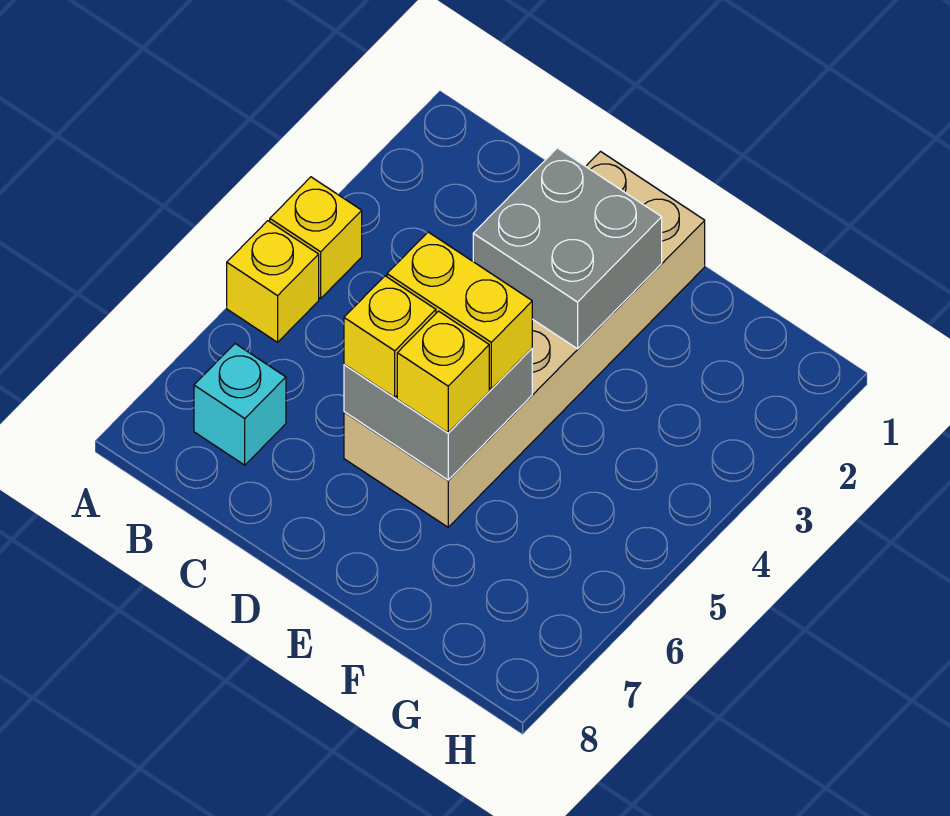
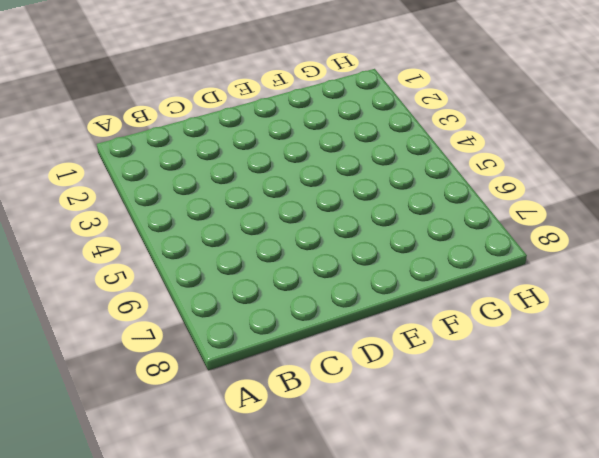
none -> yellow brick A4 level 1
none -> yellow brick A5 level 1

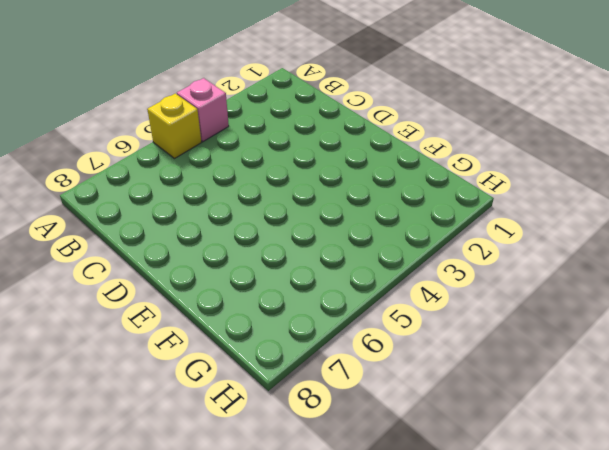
pink brick A4 level 1 -> yellow brick A4 level 1
none -> cyan brick B7 level 1
none -> tan brick D1:E6 level 1

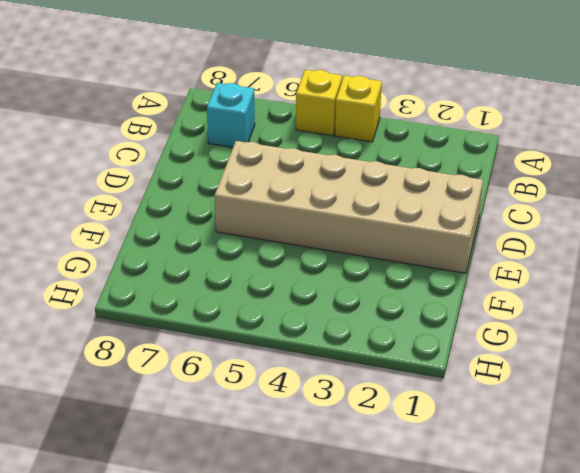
none -> grey brick D2:E3 level 2
none -> grey brick D5:E6 level 2

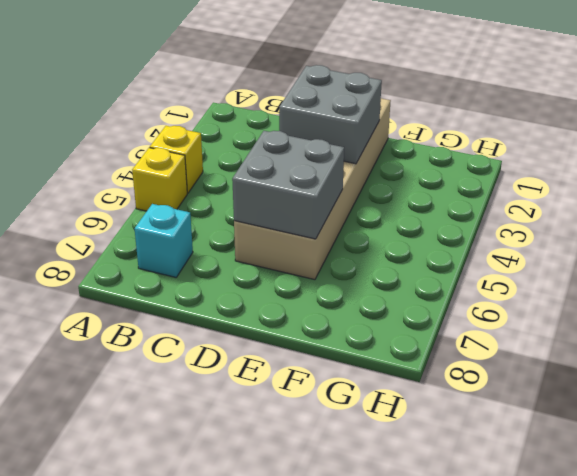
none -> yellow brick D5:E5 level 3
none -> yellow brick D6 level 3

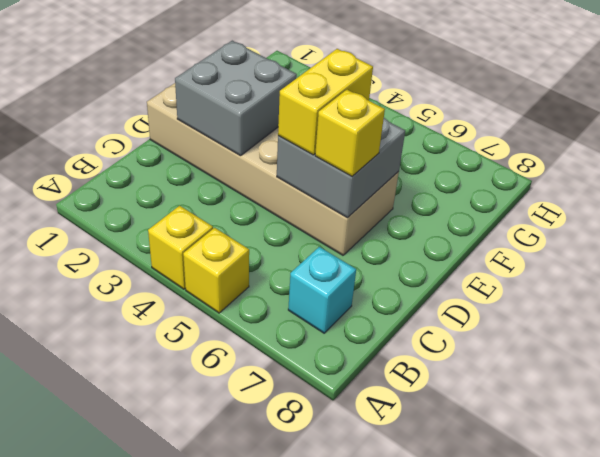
none -> yellow brick E6 level 3

